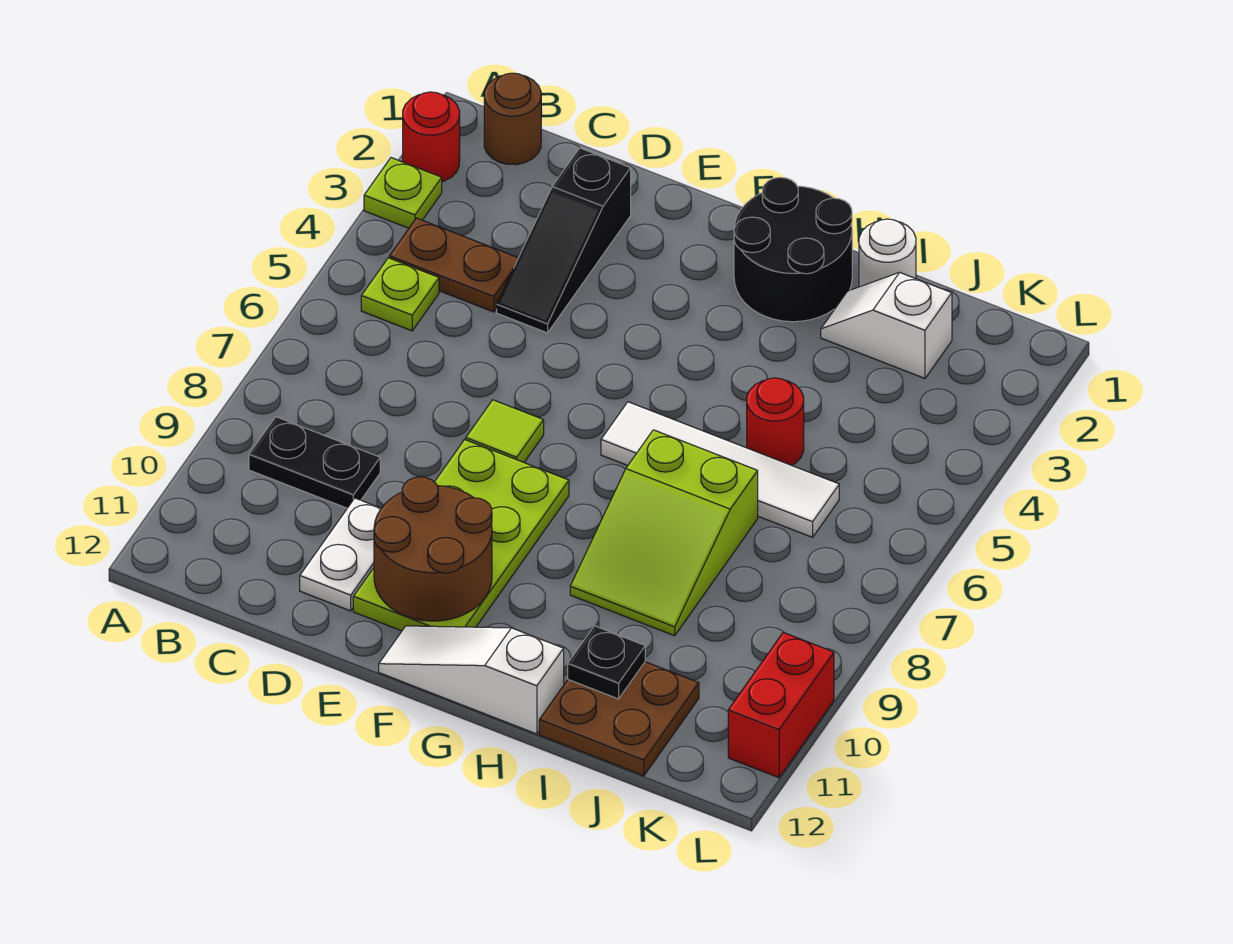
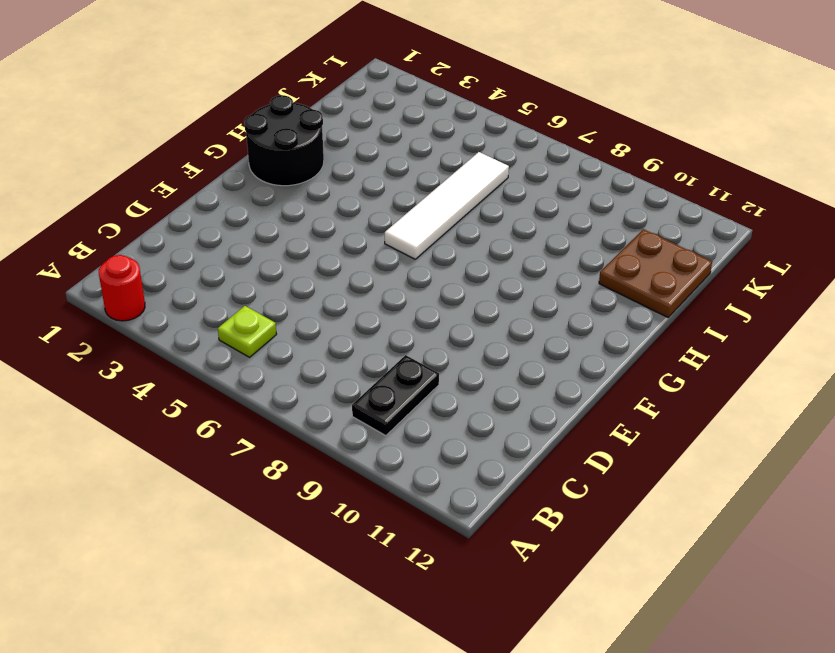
none -> lime plate A3 level 1
none -> brown round brick B1 level 1
none -> brown plate B4:C4 level 1

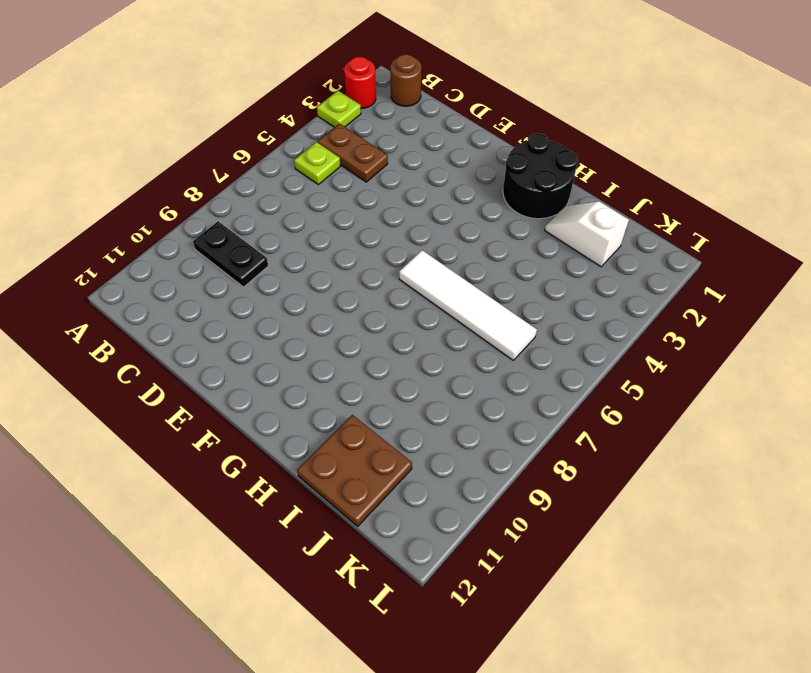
none -> black slope D2:D4 level 1 top 2
none -> white plate D10:D11 level 1
none -> lime tile E7 level 1

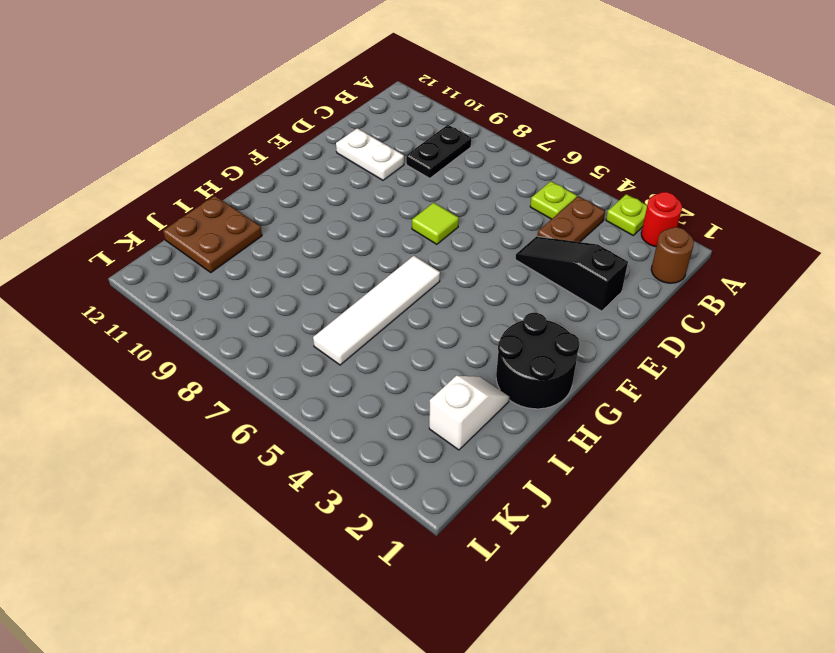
none -> lime plate E8:F11 level 1
none -> white slope F12:H12 level 1 top H
none -> lime slope H7:I9 level 1 top 7

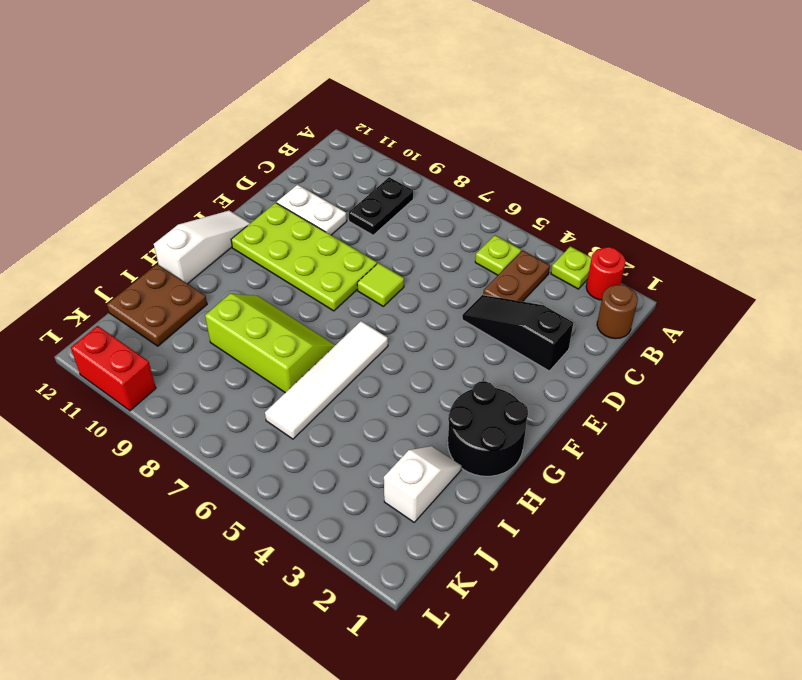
lime slope H7:I9 level 1 top I -> lime slope H7:I9 level 1 top 7
none -> white round brick I1 level 1
none -> red round brick I5 level 1
none -> brown round brick E10:F11 level 2

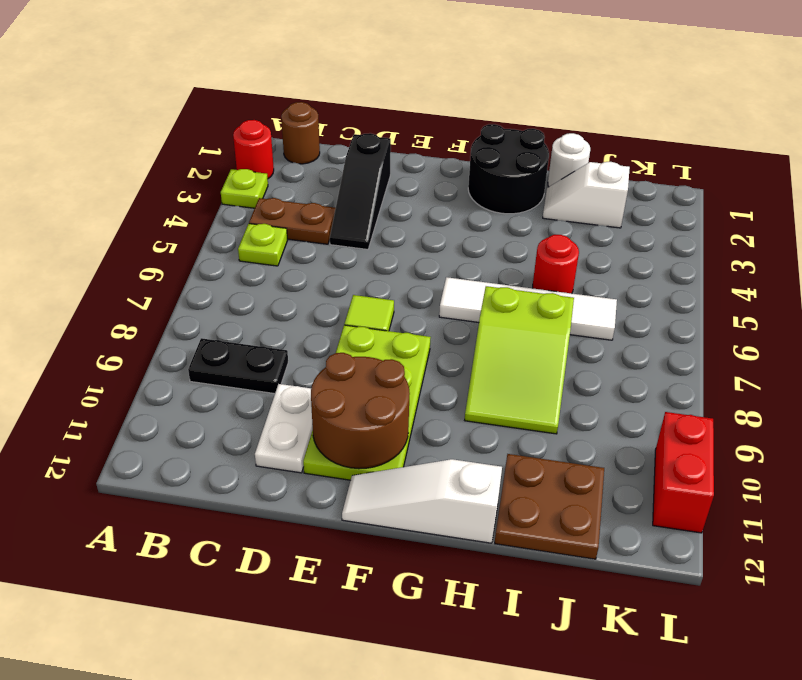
none -> black plate I11 level 2

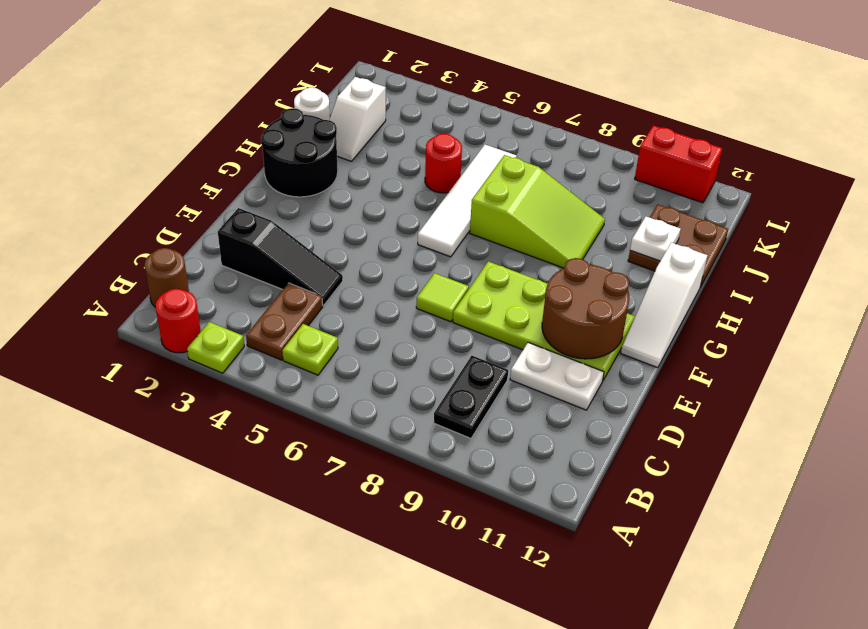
white plate I11 level 2 -> black plate I11 level 2

